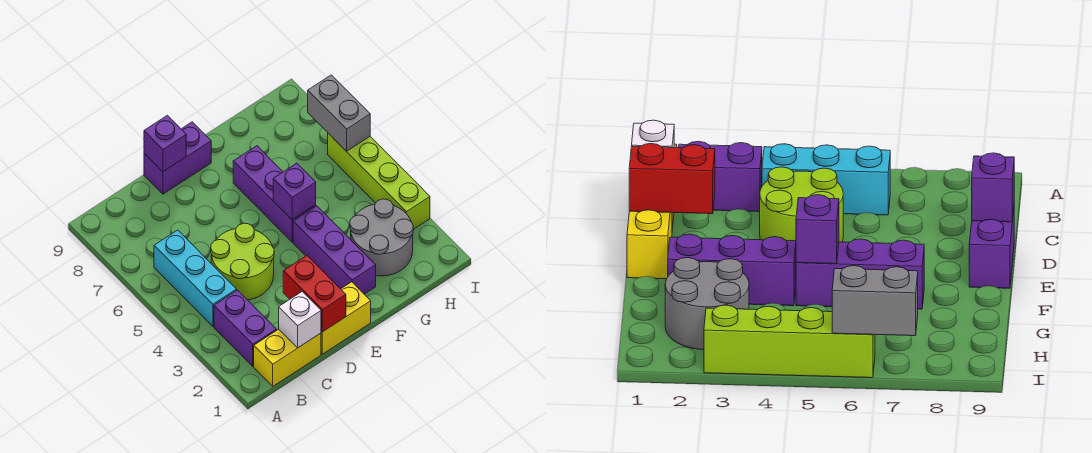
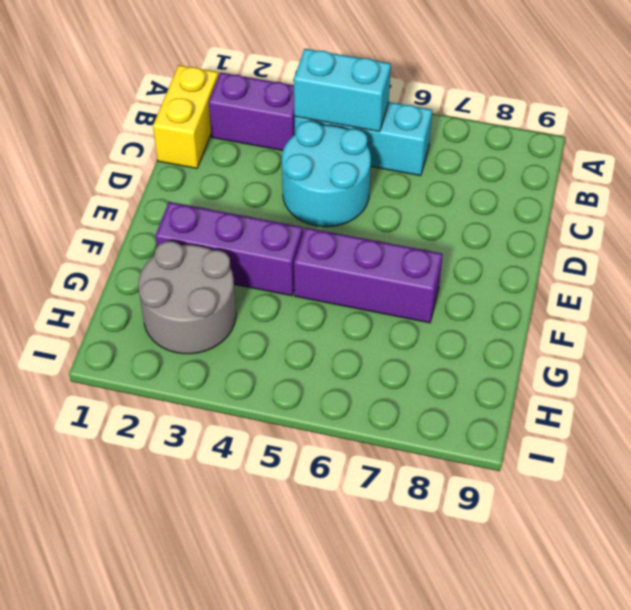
cyan brick B4:B5 level 2 -> none
cyan round brick C4:D5 level 1 -> lime round brick C4:D5 level 1
none -> yellow brick D1:E1 level 1
none -> purple brick D9:E9 level 1
none -> lime brick I3:I6 level 1

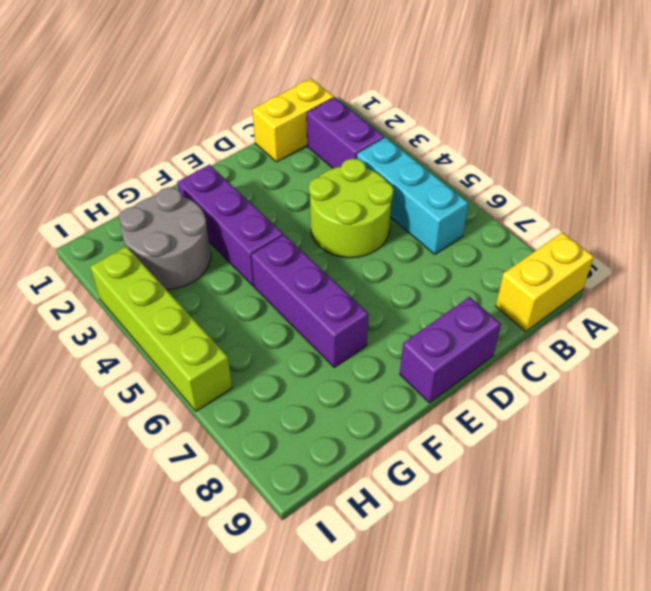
yellow brick A9:B9 level 1 -> yellow brick D1:E1 level 1
none -> white brick C1 level 2
none -> red brick D1:D2 level 2
none -> purple brick D9 level 2

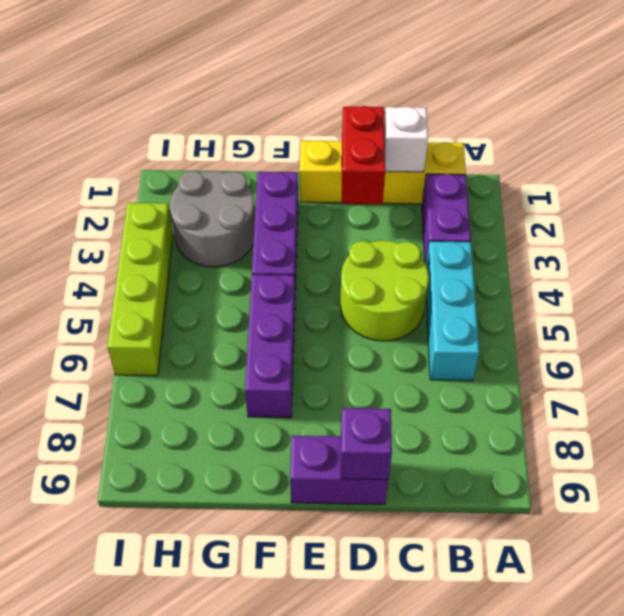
none -> purple brick F5 level 2
none -> grey brick I6:I7 level 2

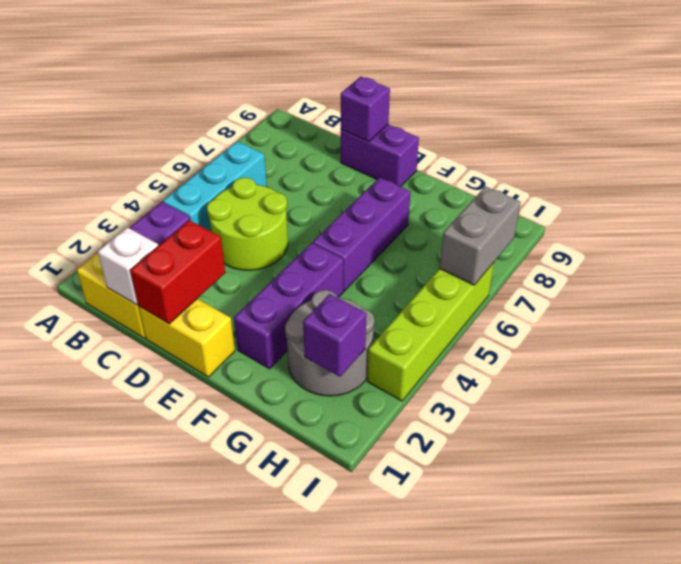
purple brick H2 level 2 -> purple brick F5 level 2

